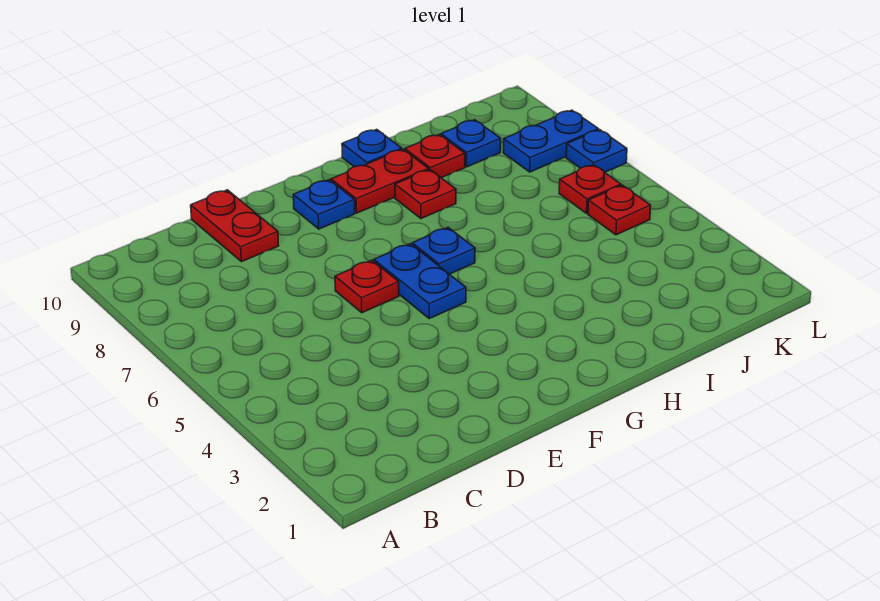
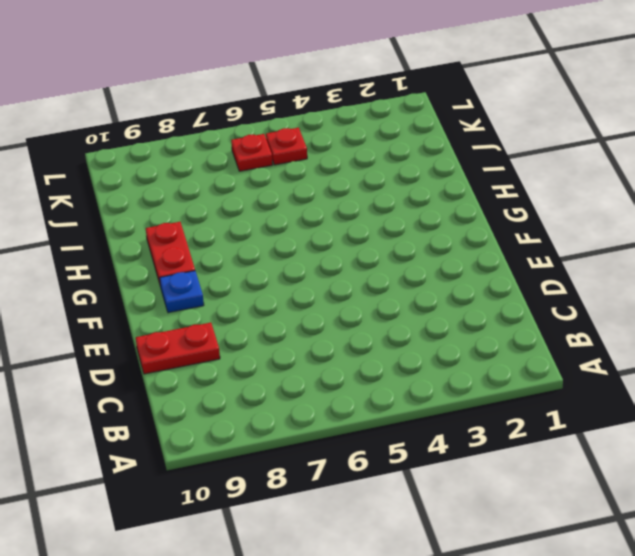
none -> red plate E6 level 1
none -> blue plate F5:F6 level 1
none -> blue plate G6 level 1

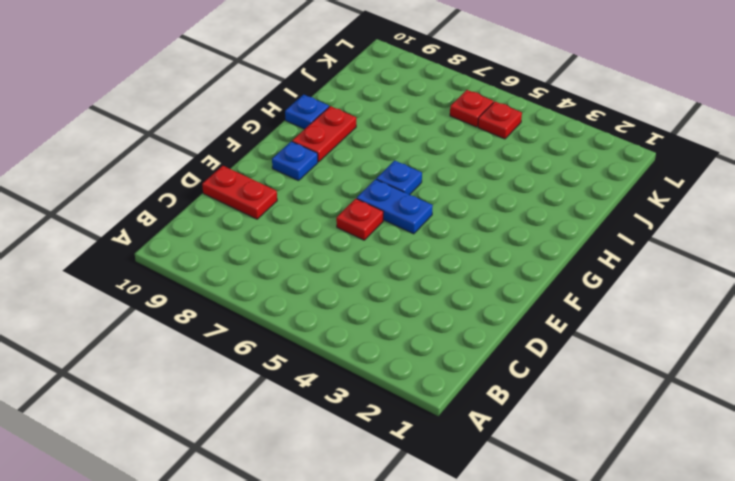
none -> red plate H8 level 1
none -> red plate I9 level 1
none -> blue plate J9 level 1

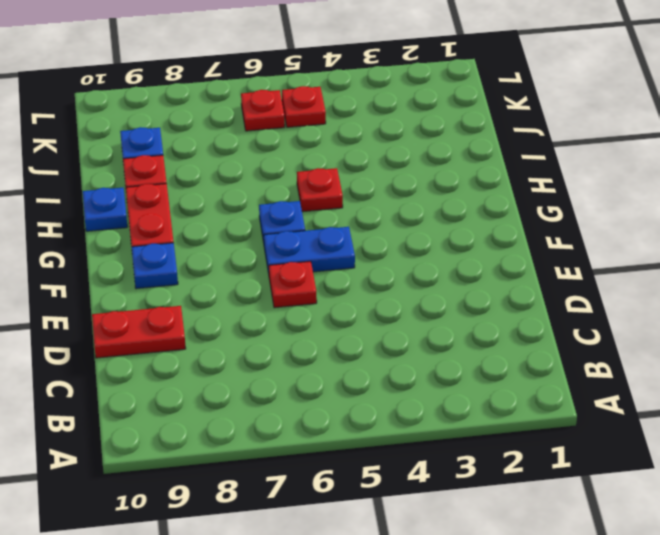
red plate H5 level 1 -> red plate H8 level 1
none -> blue plate K8:L8 level 1
none -> blue plate L7 level 1

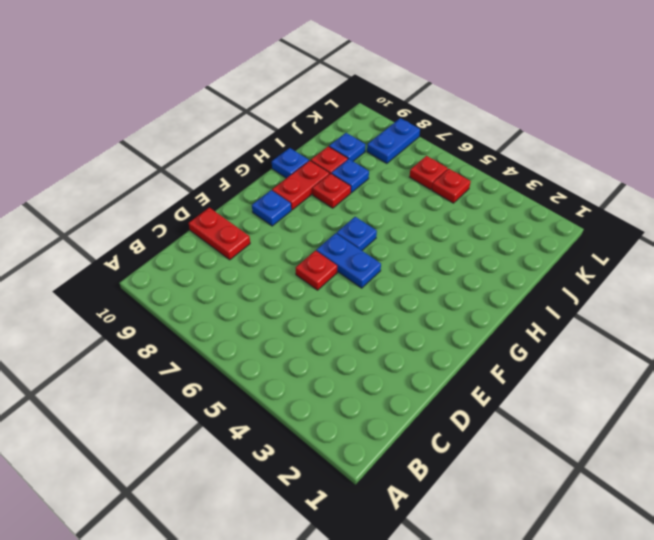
blue plate I8 level 1 -> blue plate L7 level 1

